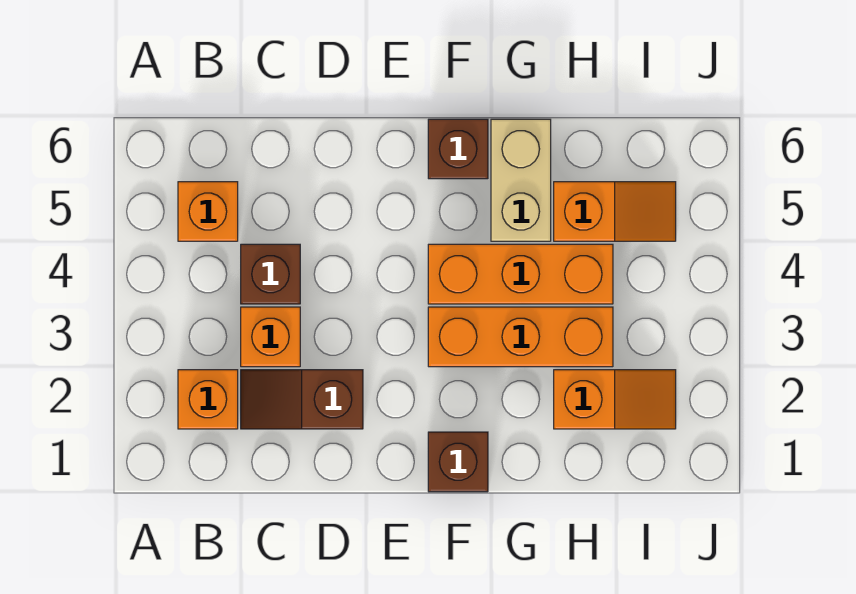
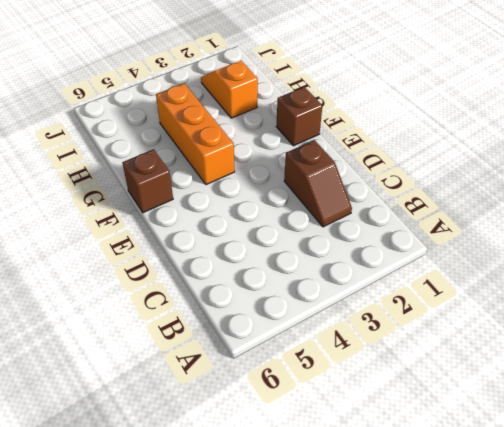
none -> orange brick B2 level 1
none -> orange brick B5 level 1
none -> orange brick C3 level 1

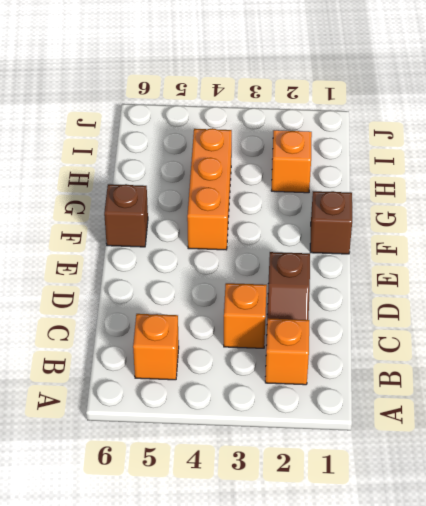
none -> brown brick C4 level 1
none -> orange brick F3:H3 level 1
none -> tan brick G5:G6 level 1

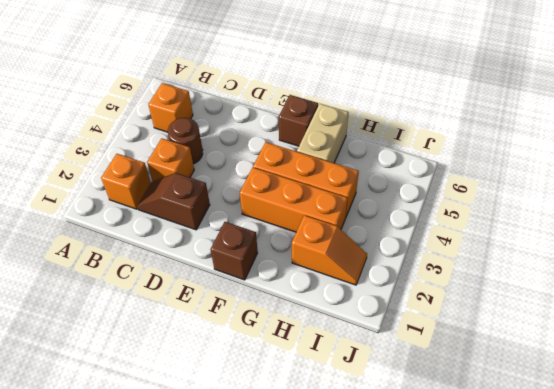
brown round brick C4 level 1 -> brown brick C4 level 1
none -> orange slope H5:I5 level 1 top H

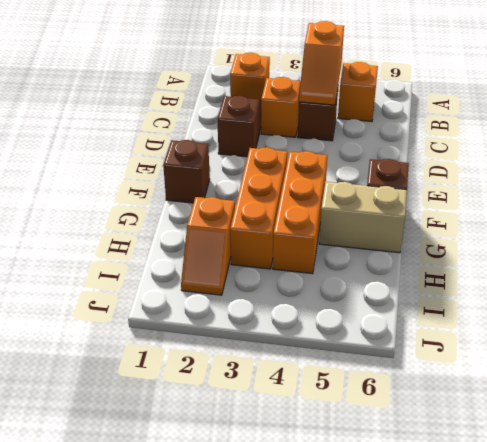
orange slope B4:C4 level 2 top B -> orange slope H5:I5 level 1 top H

